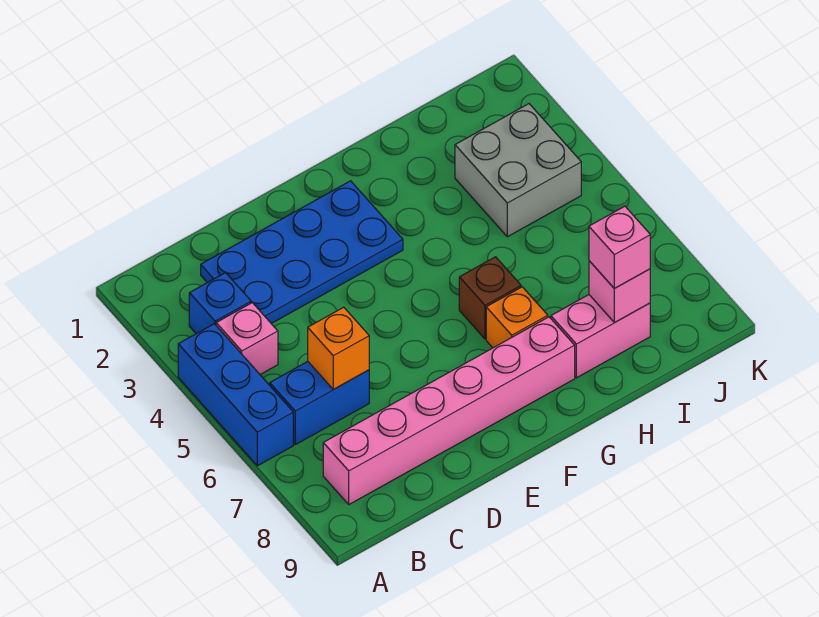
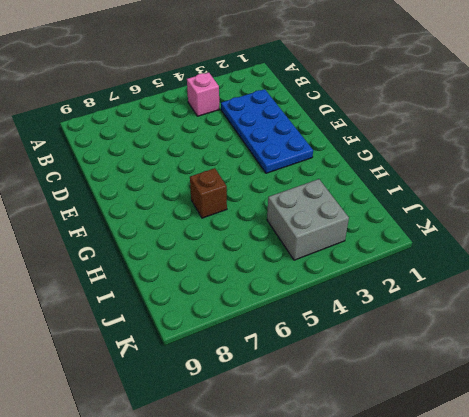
none -> blue brick A4:A6 level 1
none -> blue brick B3 level 1
none -> blue brick B6:C6 level 1

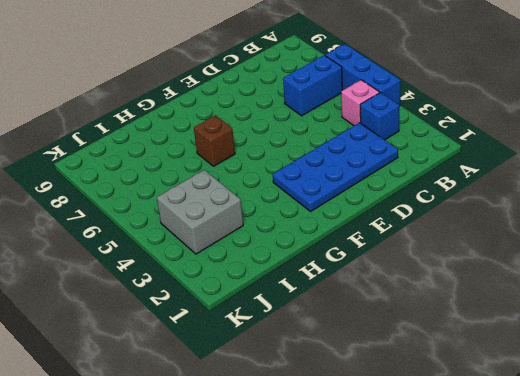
none -> pink brick B8:G8 level 1
none -> orange brick G7 level 1
none -> pink brick H8:I8 level 1

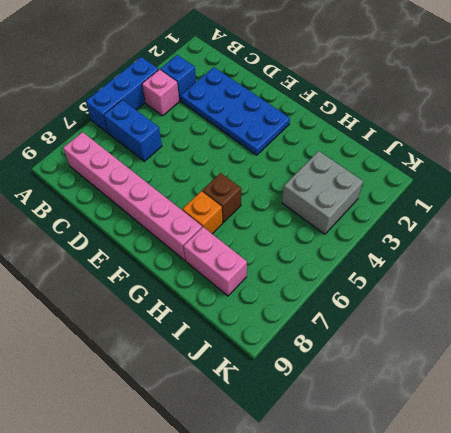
none -> orange brick C6 level 2
none -> pink brick I8 level 2
none -> pink brick I8 level 3

